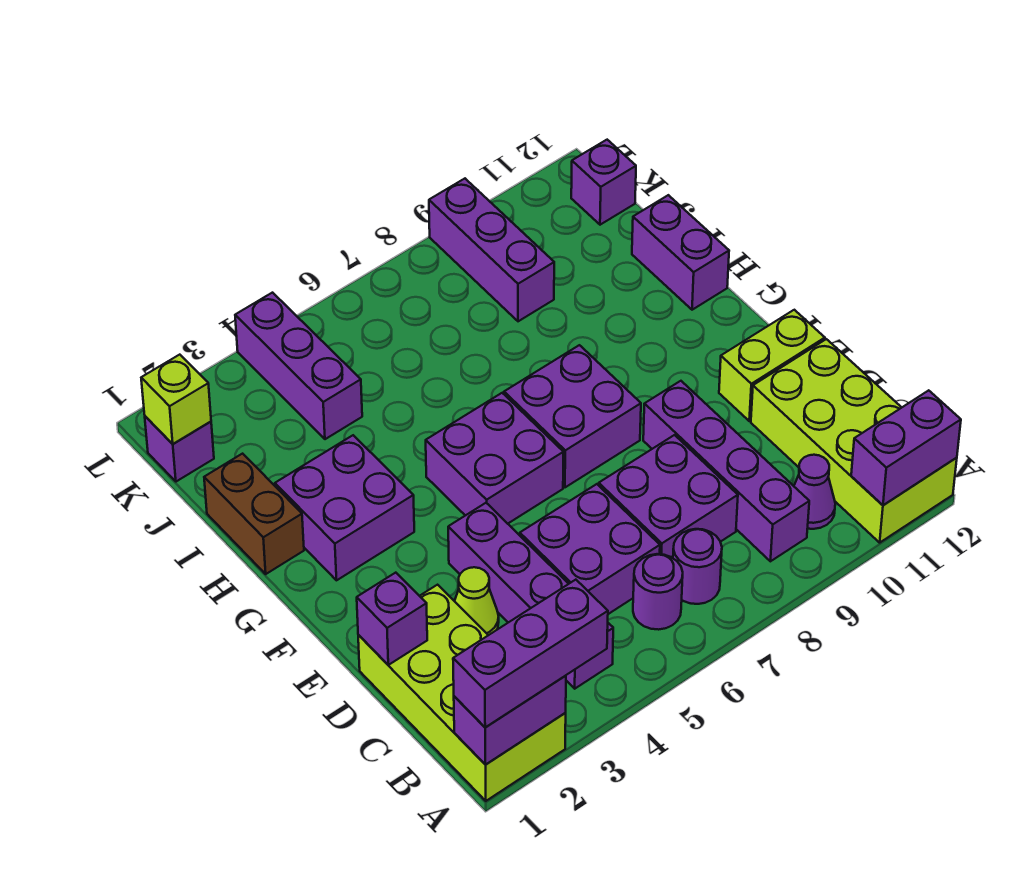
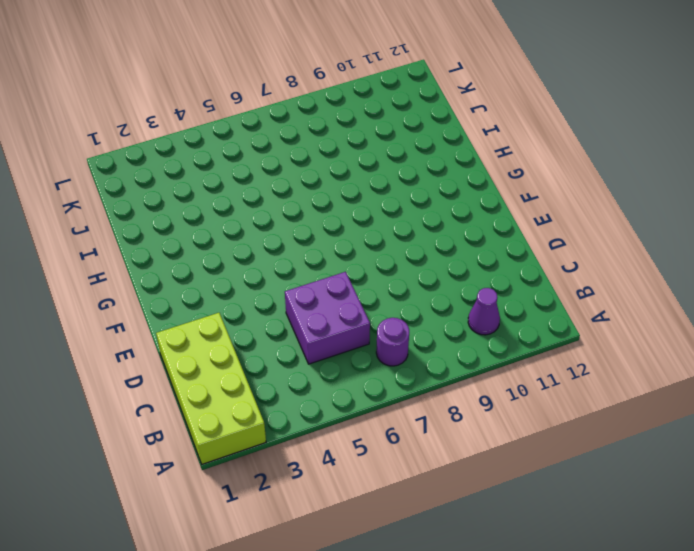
none -> lime brick A11:D12 level 1
none -> purple brick B4:E4 level 1
none -> purple round brick B6 level 1

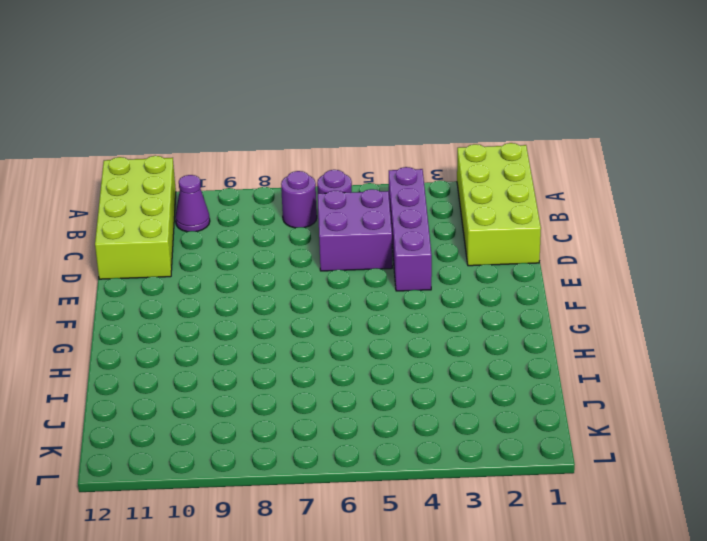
none -> purple brick B9:E9 level 1
none -> purple brick C7:D8 level 1
none -> lime cone D3 level 1

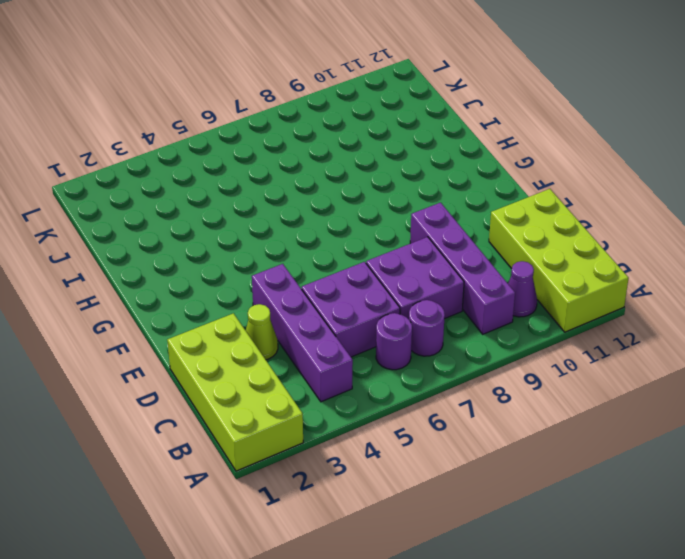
none -> lime brick E11:E12 level 1
none -> purple brick F5:G6 level 1
none -> purple brick F7:G8 level 1

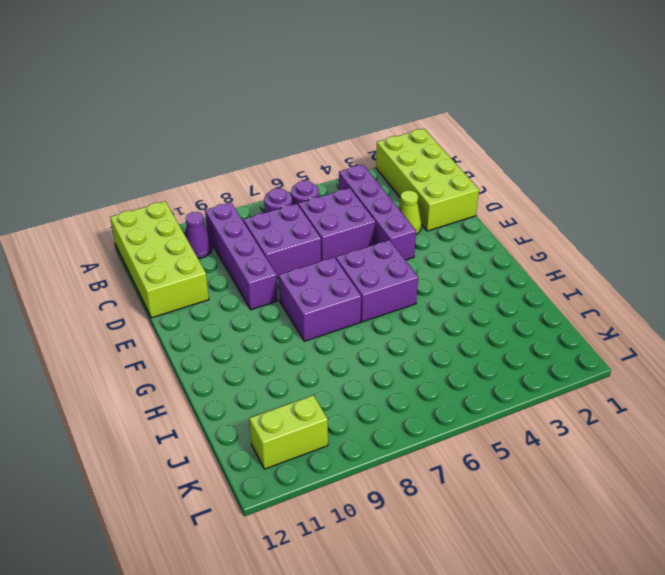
lime brick K10:K11 level 1 -> lime brick E11:E12 level 1
none -> purple brick G2:H3 level 1
none -> brown brick H1:I1 level 1
none -> purple brick H12:I12 level 1

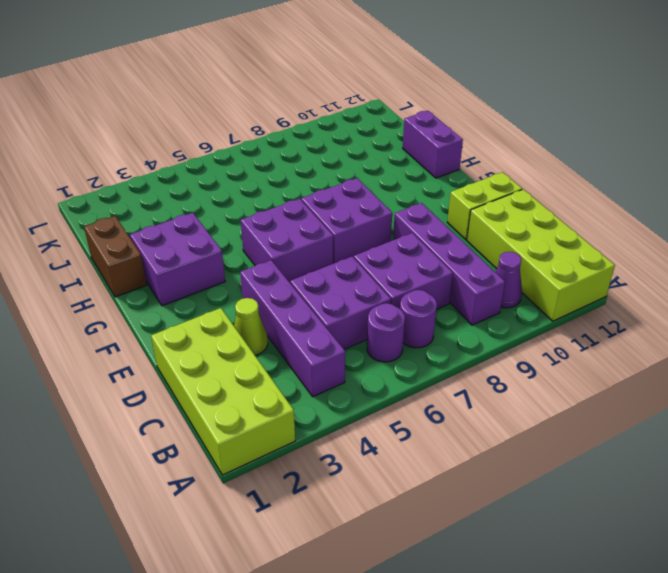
none -> purple brick J4:L4 level 1
none -> purple brick J9:L9 level 1
none -> purple brick K1 level 1

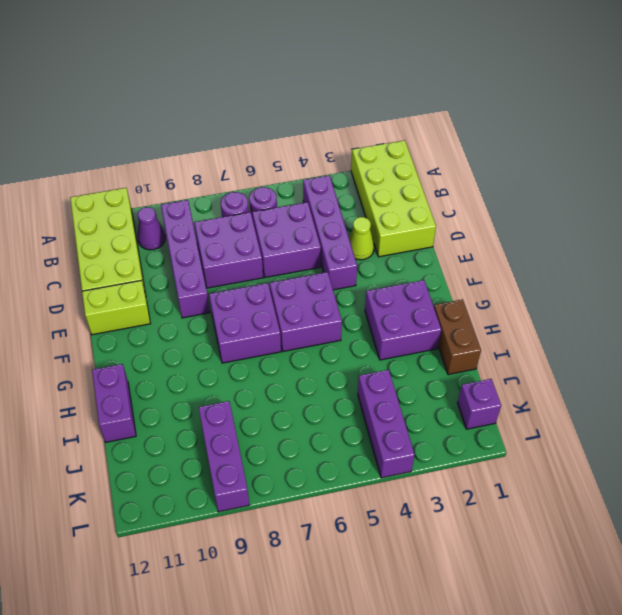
none -> purple brick K12 level 1
none -> purple brick A1:A2 level 2
none -> purple brick A11:A12 level 2

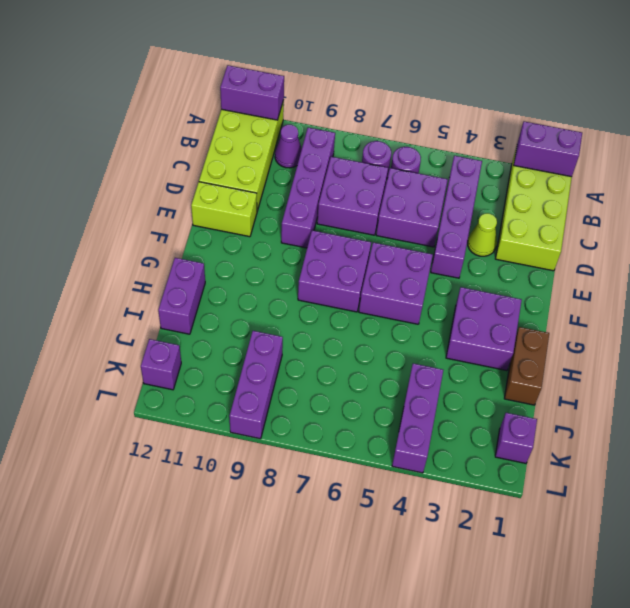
none -> purple brick D1 level 2
none -> lime brick K1 level 2
none -> purple brick A1:A3 level 3

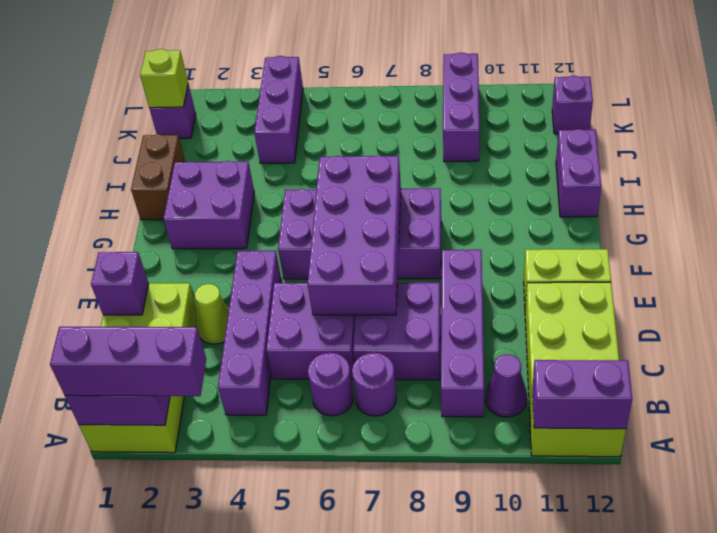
purple brick D6:G7 level 2 -> none

